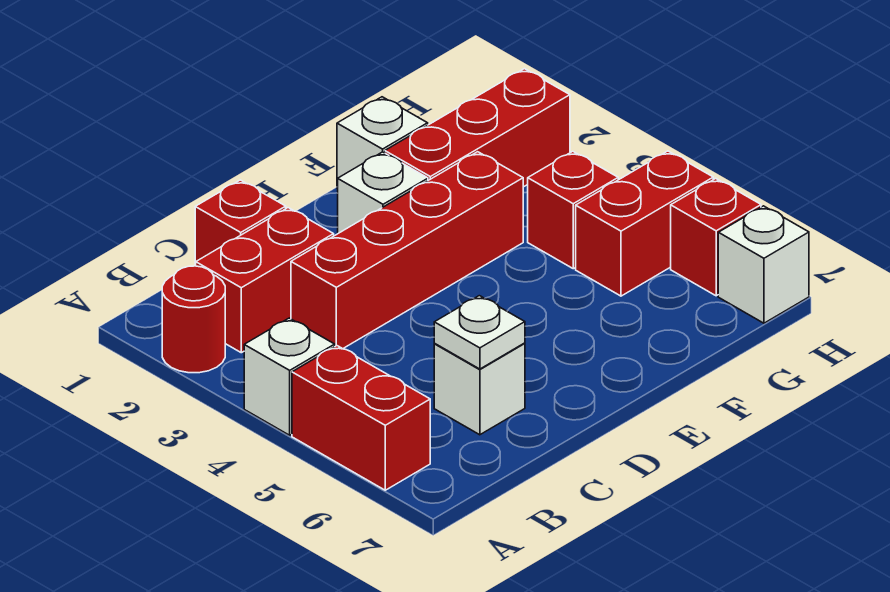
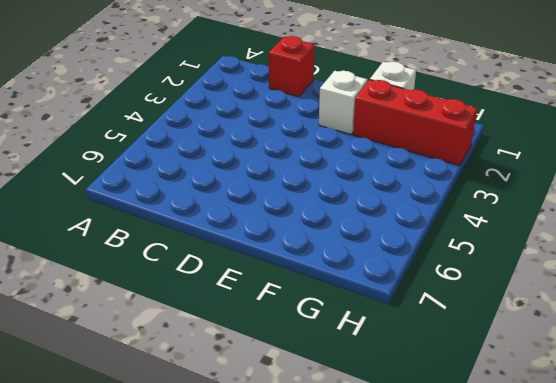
none -> red round brick A2 level 1
none -> white brick A4 level 1
none -> red brick A5:A6 level 1

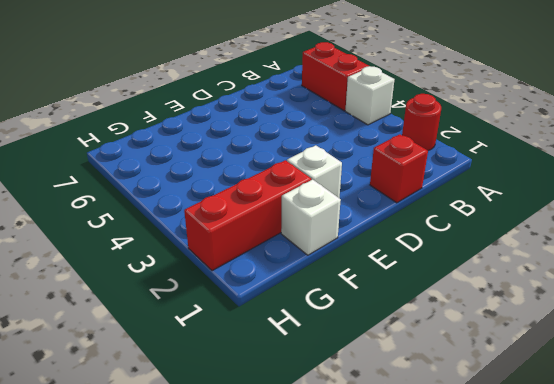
none -> red brick B2:C2 level 1
none -> red brick C3:F3 level 1
none -> white brick C6 level 1

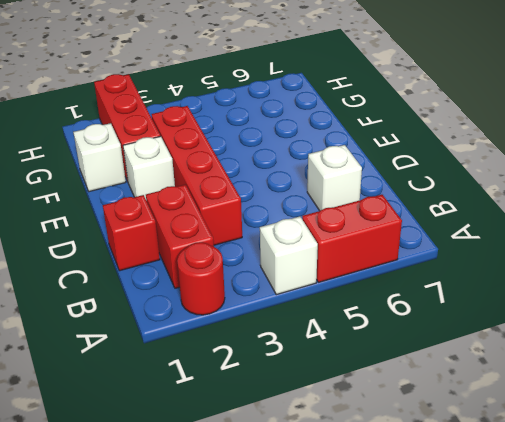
none -> red brick G4 level 1
none -> red brick G5:H5 level 1
none -> red brick H6 level 1

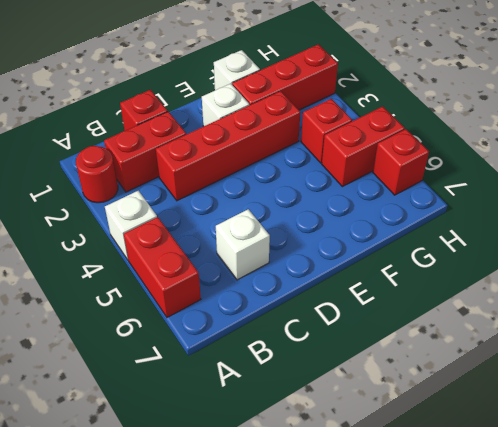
none -> white brick H7 level 1
none -> white plate C6 level 2

